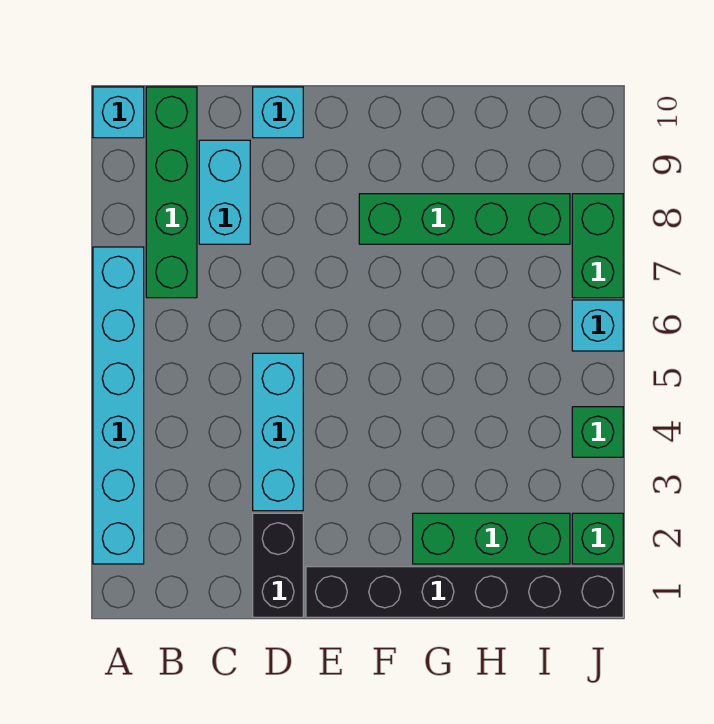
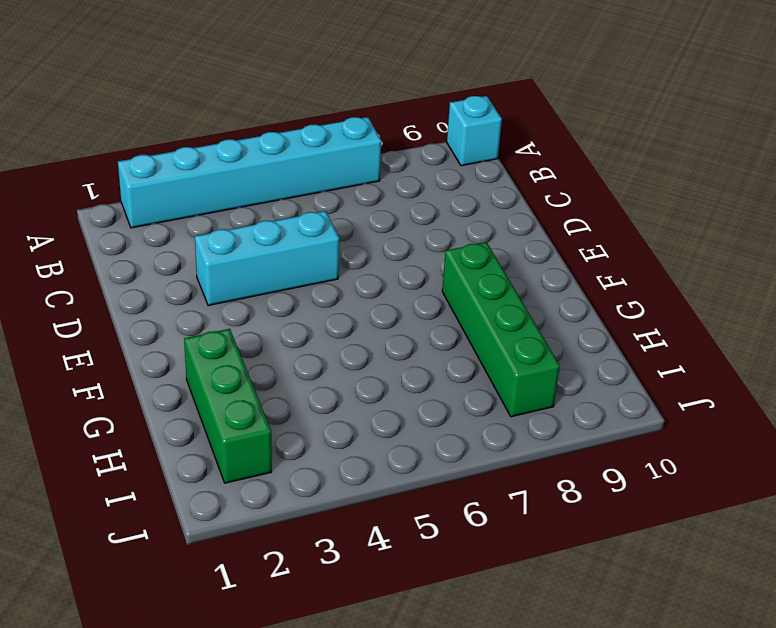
none -> green brick B7:B10 level 1
none -> cyan brick C8:C9 level 1
none -> black brick D1:D2 level 1

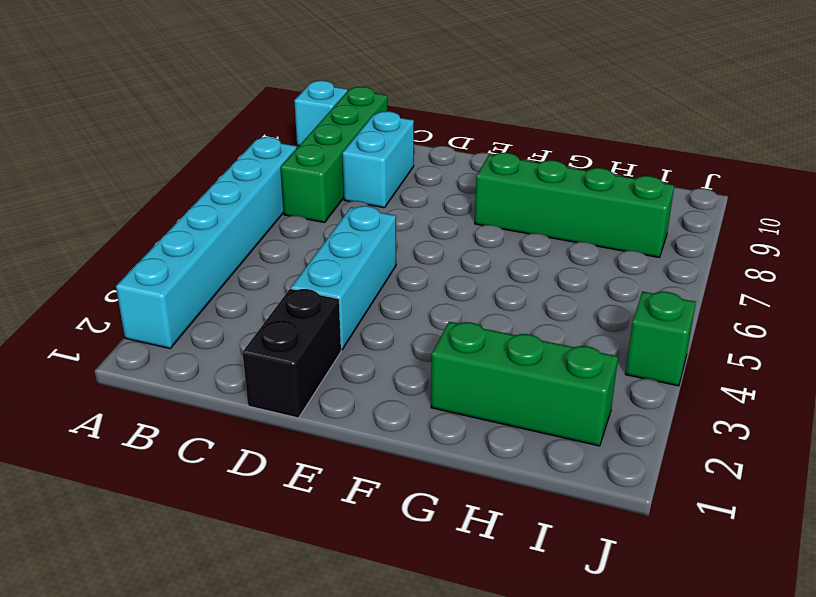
none -> cyan brick D10 level 1
none -> black brick E1:J1 level 1
none -> green brick J2 level 1

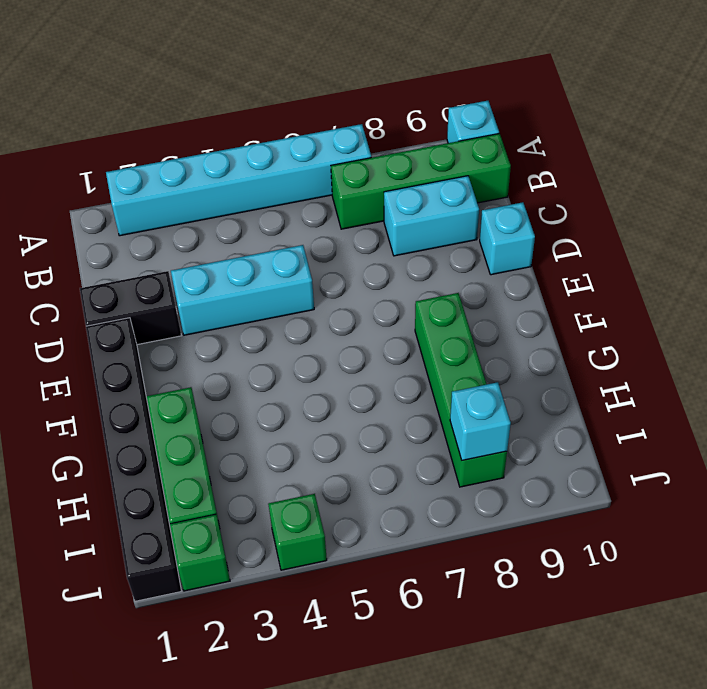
cyan brick I8 level 2 -> cyan brick J6 level 1
none -> green brick J7:J8 level 1

